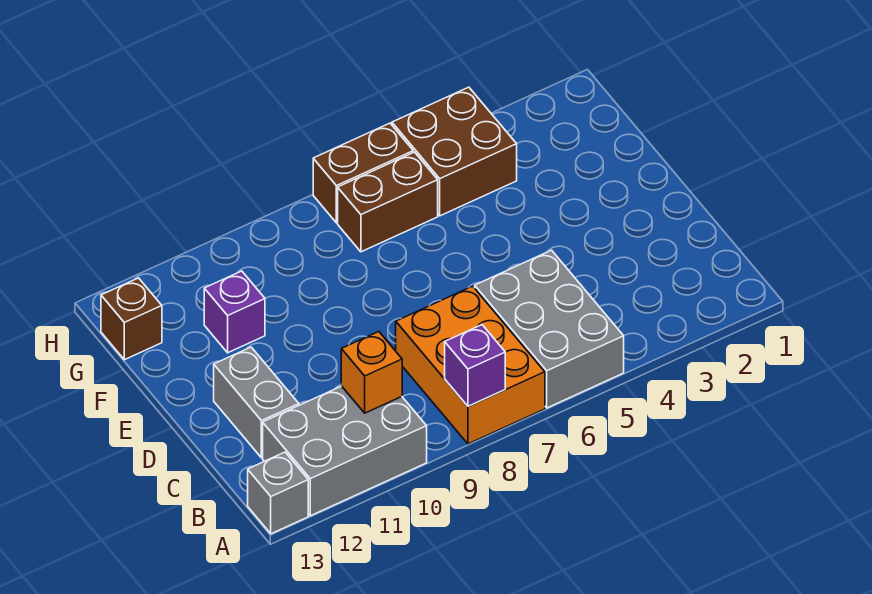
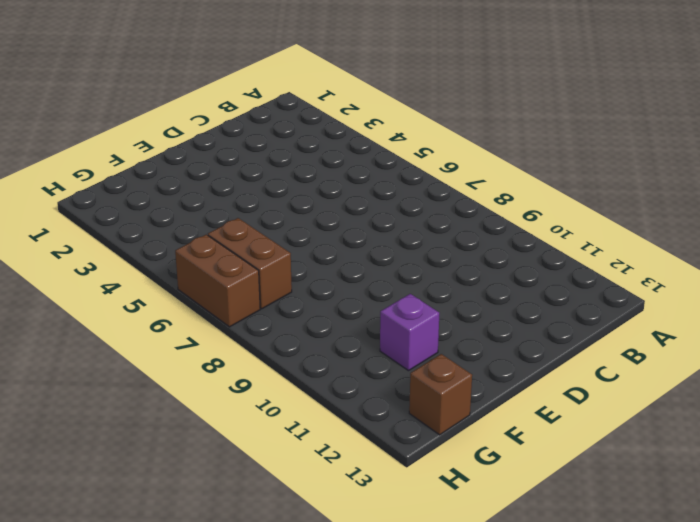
none -> grey brick A5:C6 level 1
none -> orange brick A7:C8 level 1
none -> grey brick A10:B12 level 1

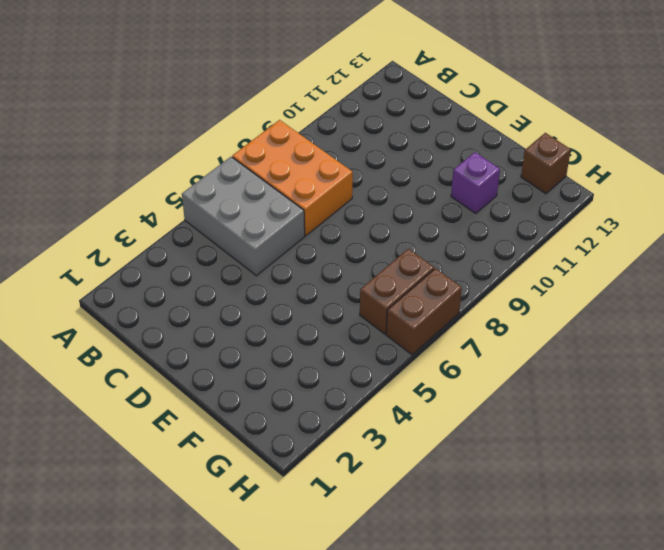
none -> grey brick A10:B12 level 1
none -> grey brick A13 level 1
none -> grey brick C12:D12 level 1

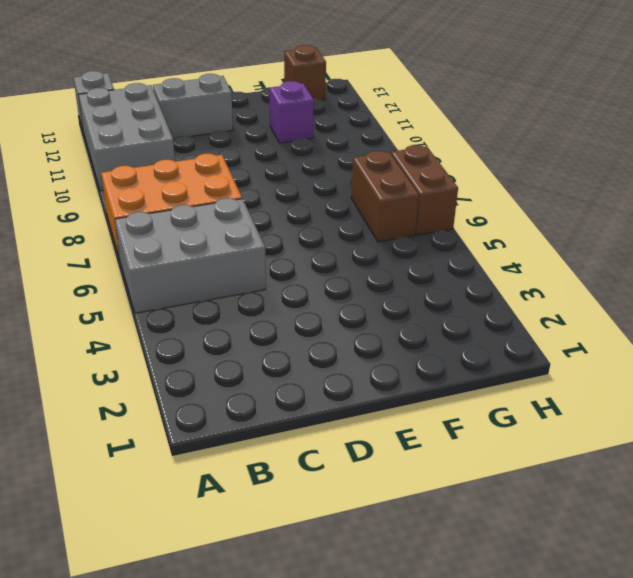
none -> brown brick G4:H5 level 1
none -> purple brick A8 level 2
none -> orange brick B10 level 2

